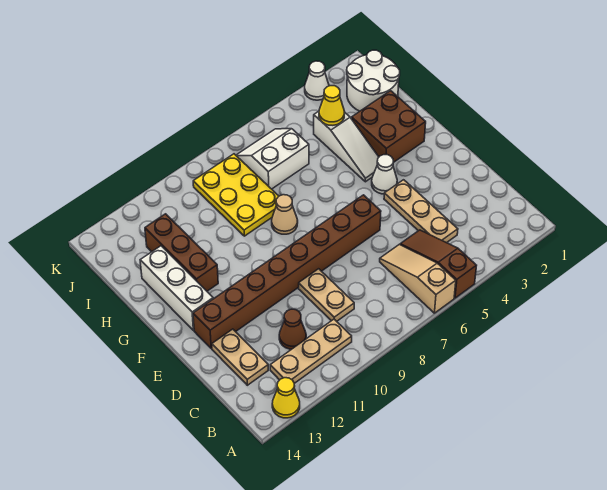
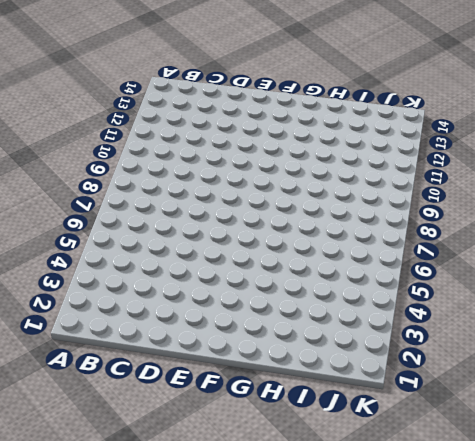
none -> brown slope A5:C5 level 1 top A
none -> tan slope A6:C6 level 1 top A
none -> yellow cone A13 level 1

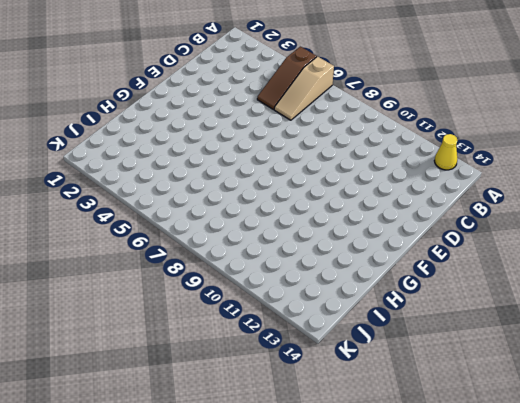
none -> tan plate B10:B12 level 1
none -> tan plate C4:E4 level 1
none -> tan plate C9:D9 level 1

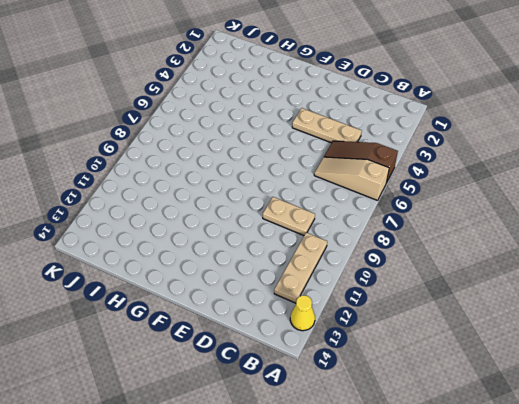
none -> brown cone C11 level 1
none -> tan plate C13:D13 level 1
none -> brown brick E6:E13 level 1

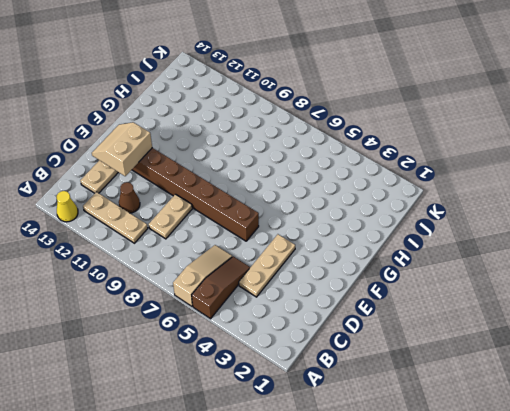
tan slope D12:E13 level 2 top 12 -> none
none -> white cone F4 level 1
none -> white brick F13:H13 level 1
none -> brown brick G2:H3 level 1

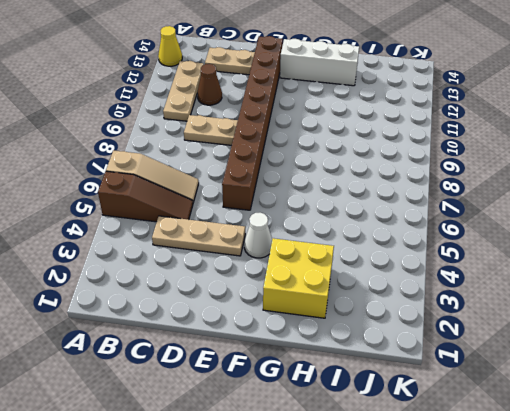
yellow brick G2:H3 level 1 -> brown brick G2:H3 level 1
none -> white slope G4:I4 level 1 top I
none -> tan cone G8 level 1
none -> brown brick G12:I12 level 1

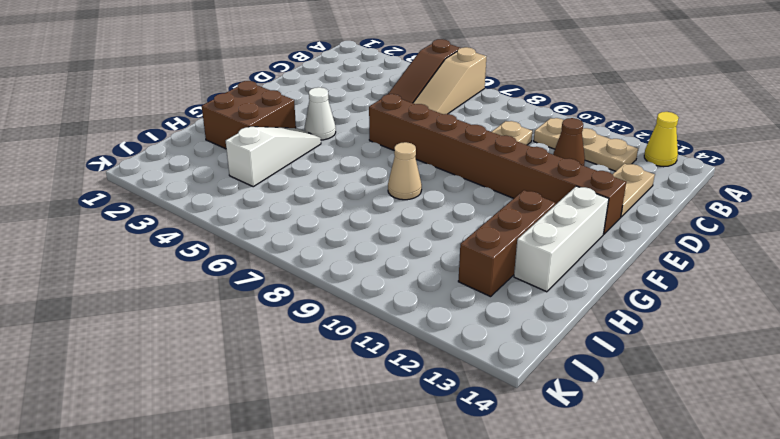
none -> tan plate C4:E4 level 1
none -> yellow plate H8:J9 level 1
none -> white round brick I1:J2 level 1

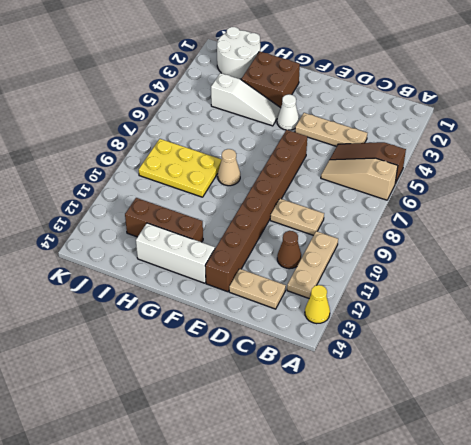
none -> white slope I6:J7 level 1 top I
none -> white cone K3 level 1
none -> yellow cone I4 level 2

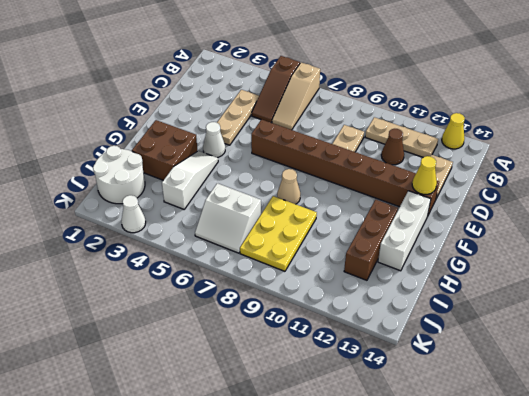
yellow cone E13 level 2 -> yellow cone I4 level 2

